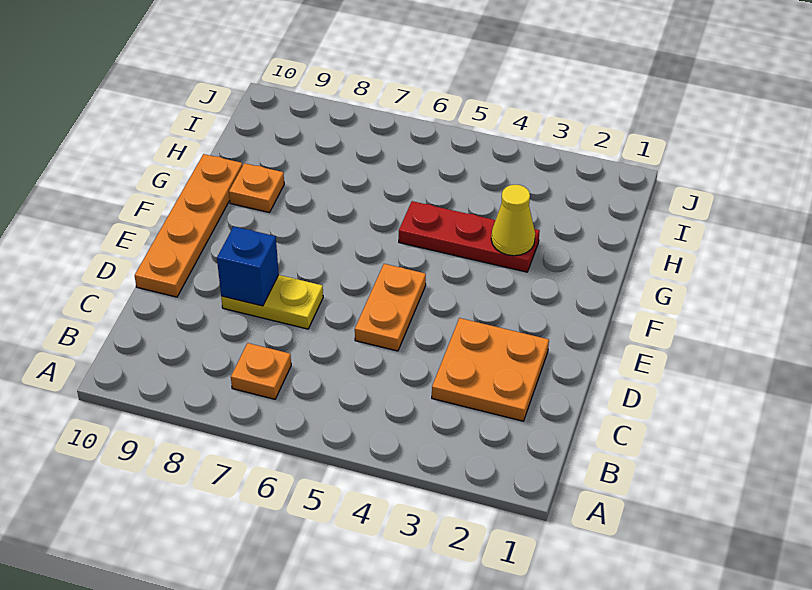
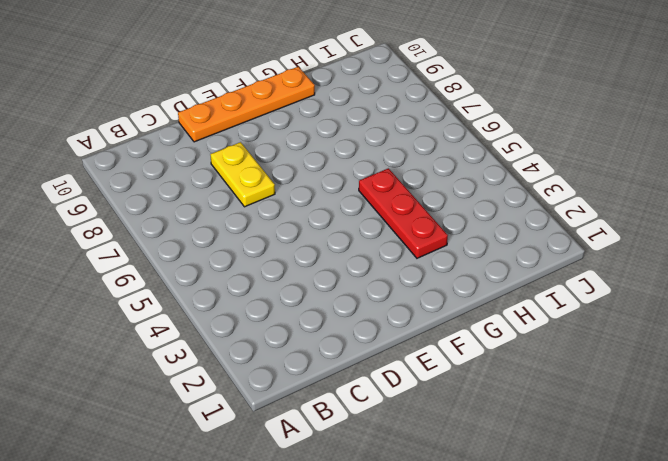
none -> orange plate B7 level 1
none -> orange plate C2:D3 level 1

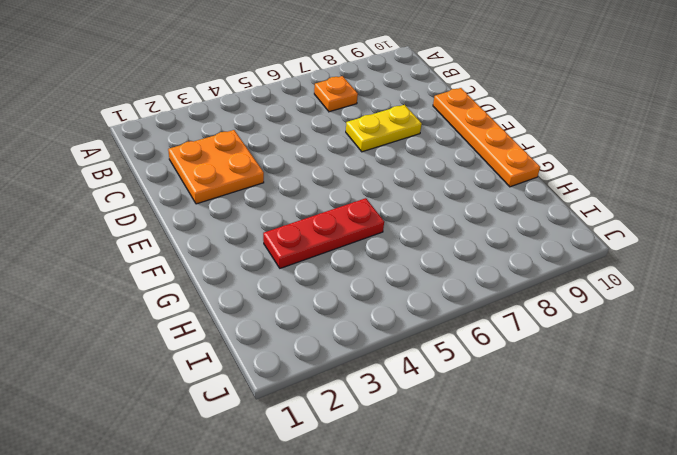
none -> orange plate D5:E5 level 1
none -> orange plate G9 level 1

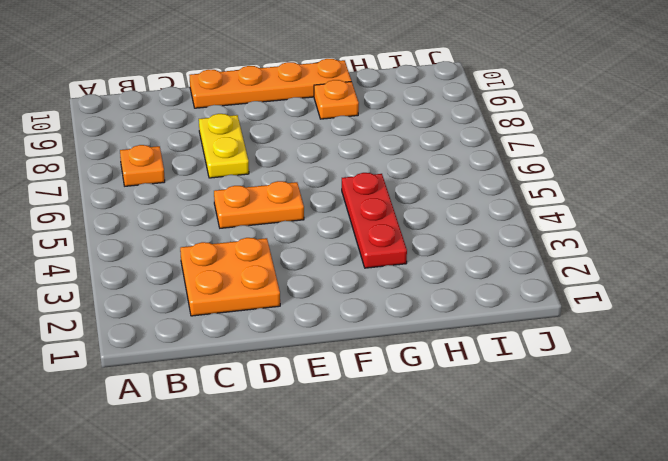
none -> blue brick D8 level 2
none -> yellow cone G3 level 2

